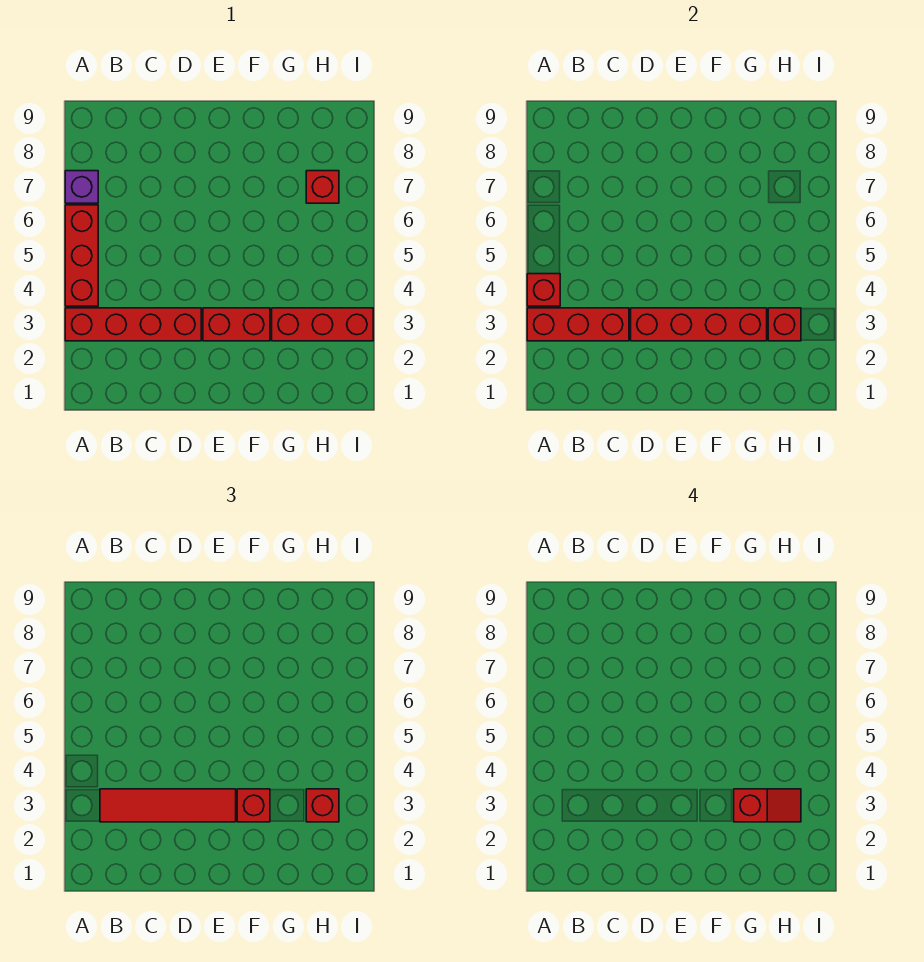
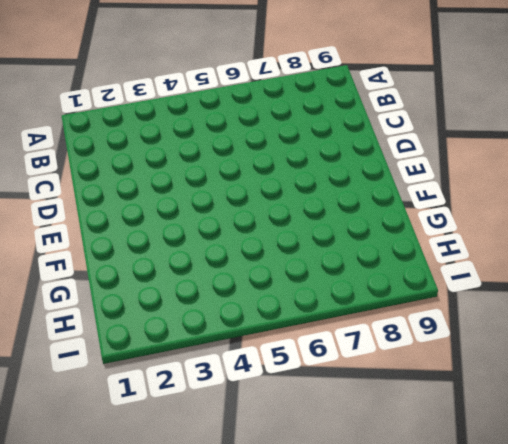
none -> red brick A3:D3 level 1
none -> red brick A4:A6 level 1
none -> purple brick A7 level 1

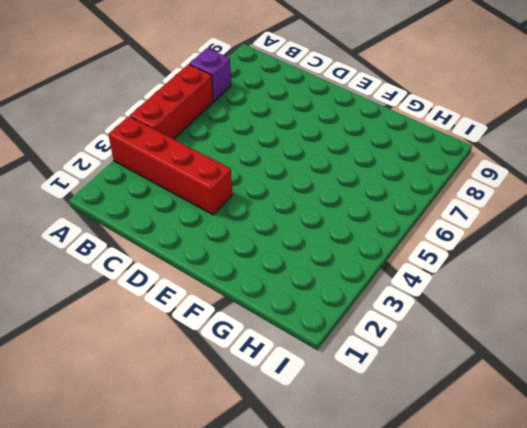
none -> red brick E3:F3 level 1
none -> red brick G3:I3 level 1
none -> red brick H7 level 1

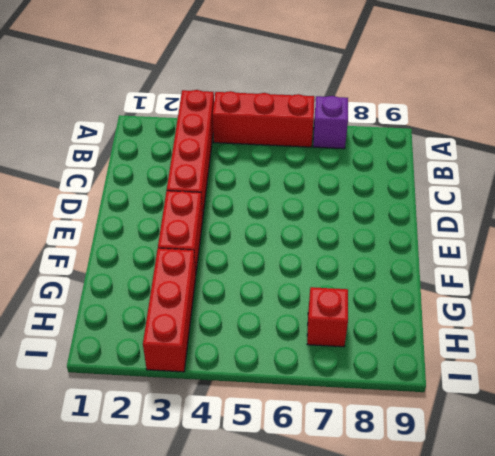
none -> red brick A3:C3 level 2
none -> red brick A4 level 2
none -> red brick D3:G3 level 2

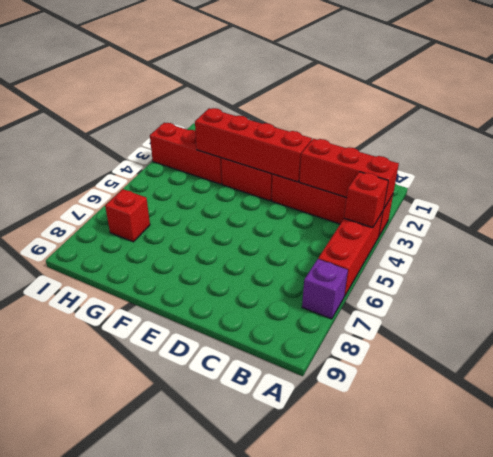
none -> red brick H3 level 2
none -> red tile B3:E3 level 3
none -> red brick F3 level 3

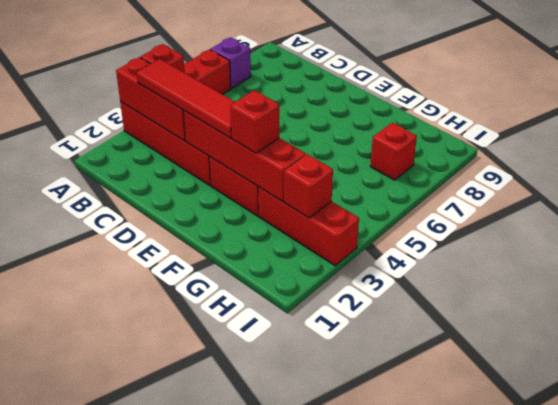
none -> red brick H3 level 3
none -> red slope G3:H3 level 4 top G

